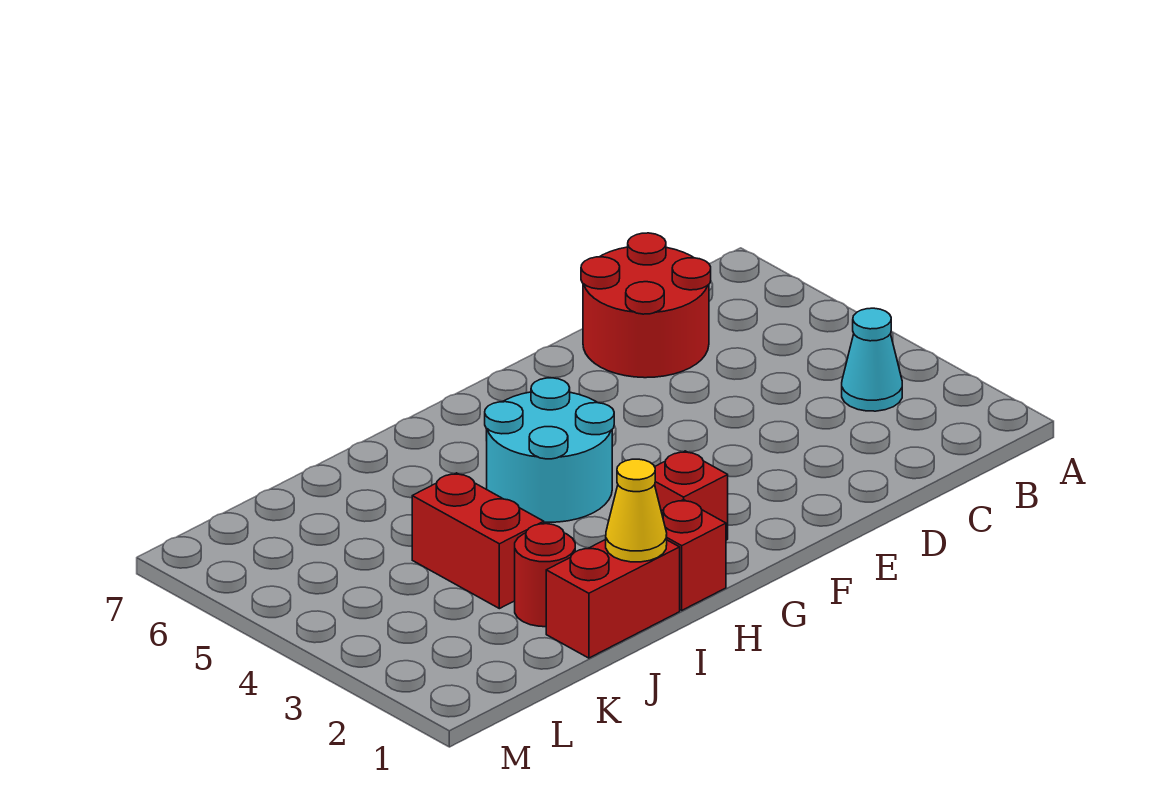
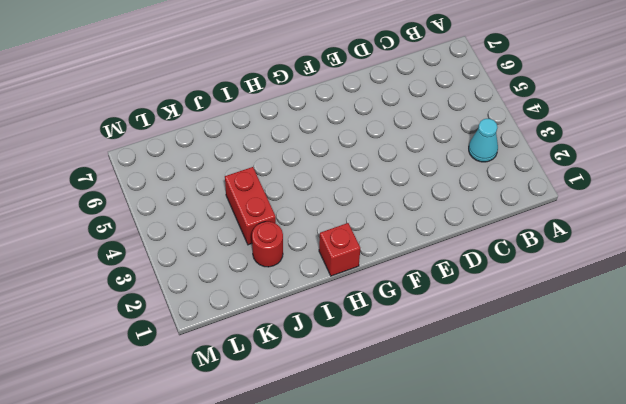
none -> red round brick C6:D7 level 1
none -> red brick G2 level 1

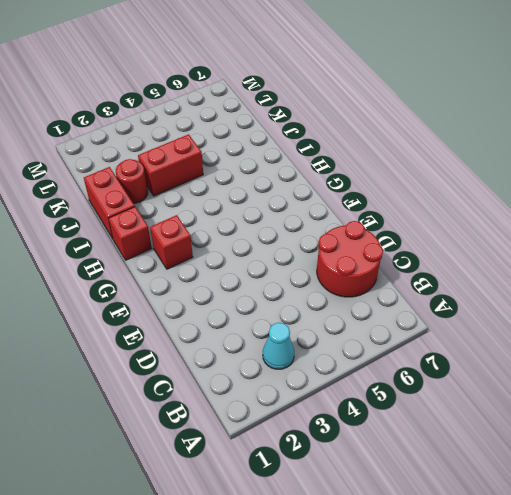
none -> cyan round brick G4:H5 level 1
none -> yellow cone I1 level 2

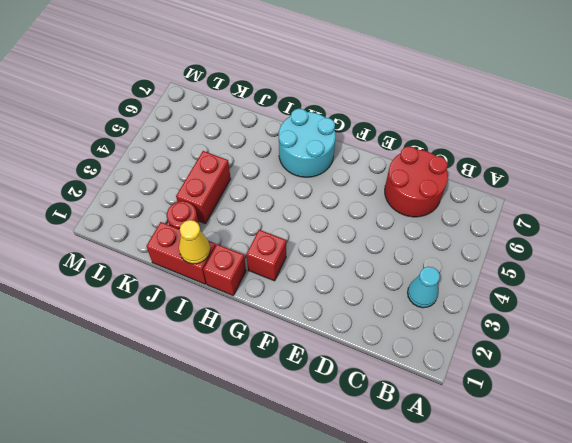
cyan round brick G6:H7 level 1 -> cyan round brick G4:H5 level 1

